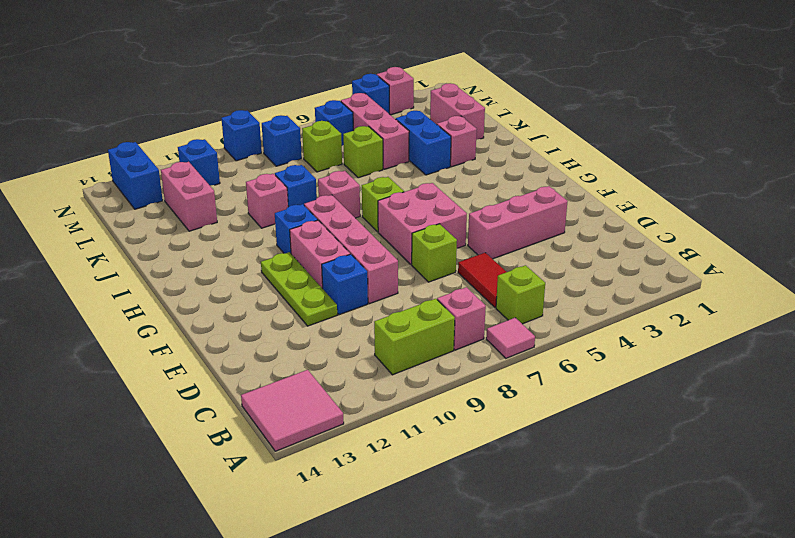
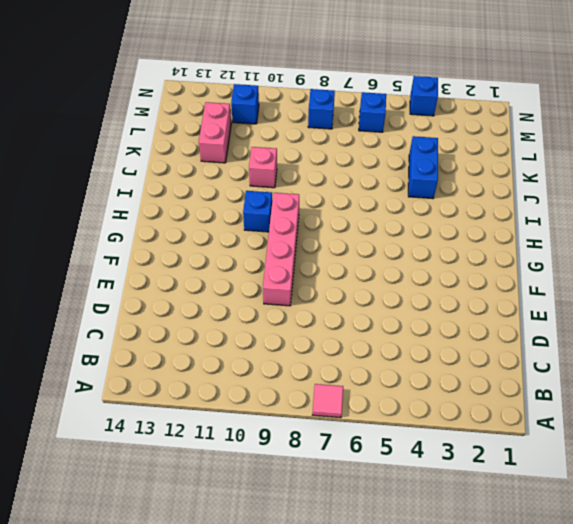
none -> pink tile A13:B14 level 1
none -> lime brick B6 level 1
none -> pink brick B8 level 1
none -> lime brick B9:B10 level 1

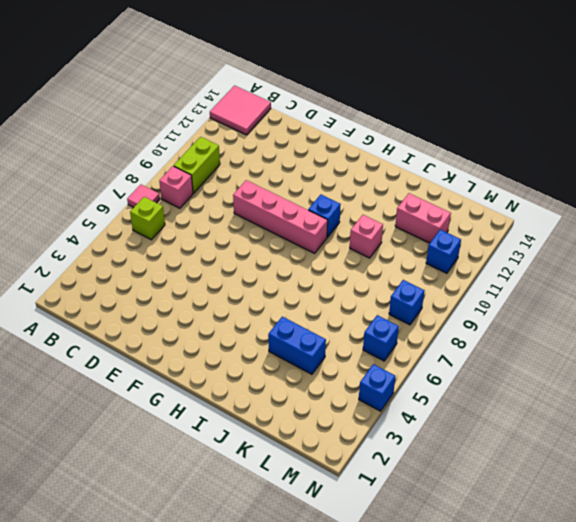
none -> red tile C6:D6 level 1
none -> pink brick E3:E5 level 1
none -> lime brick E7 level 1
none -> blue brick E10 level 1

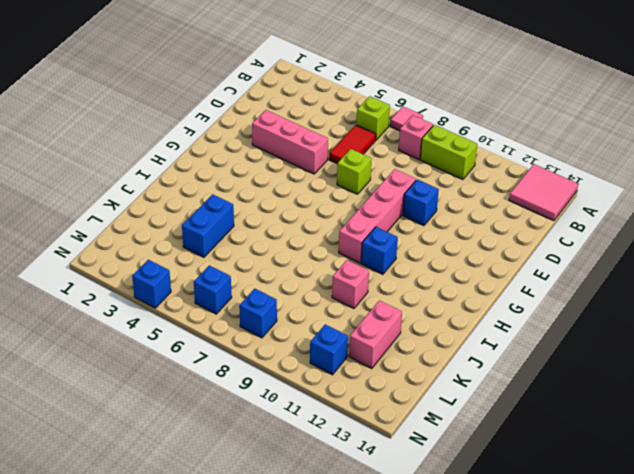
none -> lime plate E11:G11 level 1
none -> pink brick F6:G7 level 1
none -> pink brick F10:G10 level 1
none -> lime brick H7 level 1

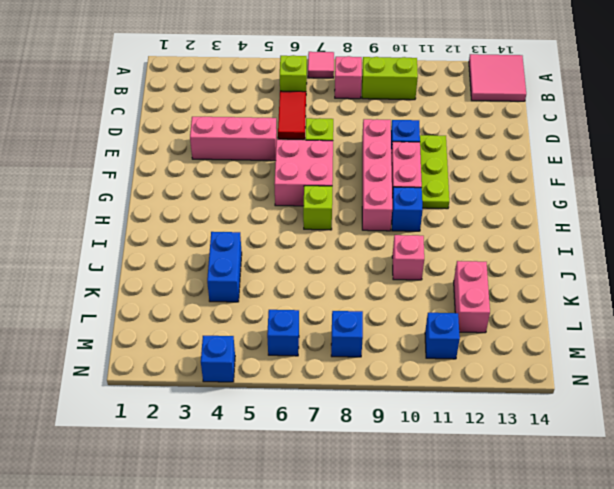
none -> pink brick I8 level 1
none -> pink brick J3 level 1
none -> blue brick J9 level 1
none -> pink brick K2:L2 level 1

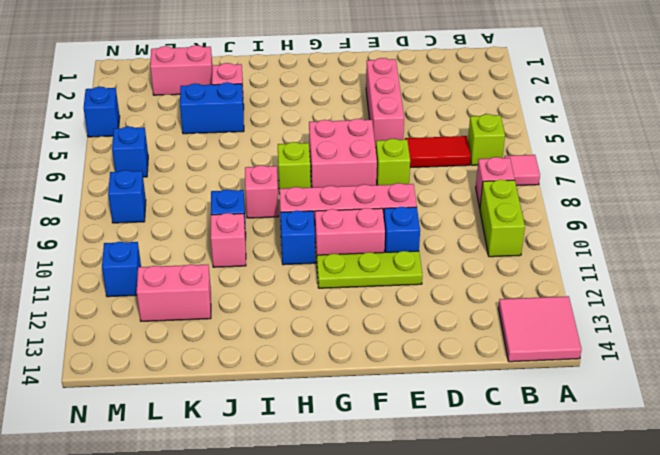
none -> pink brick K5:M5 level 1
none -> lime brick K6 level 1
none -> lime brick L7 level 1
none -> blue brick M13:N13 level 1

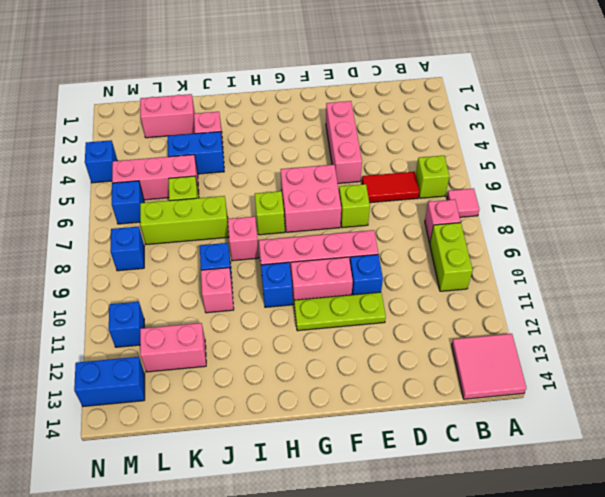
lime brick J7:L7 level 1 -> lime brick L7 level 1
none -> pink brick N3 level 1
none -> blue brick N9 level 1

